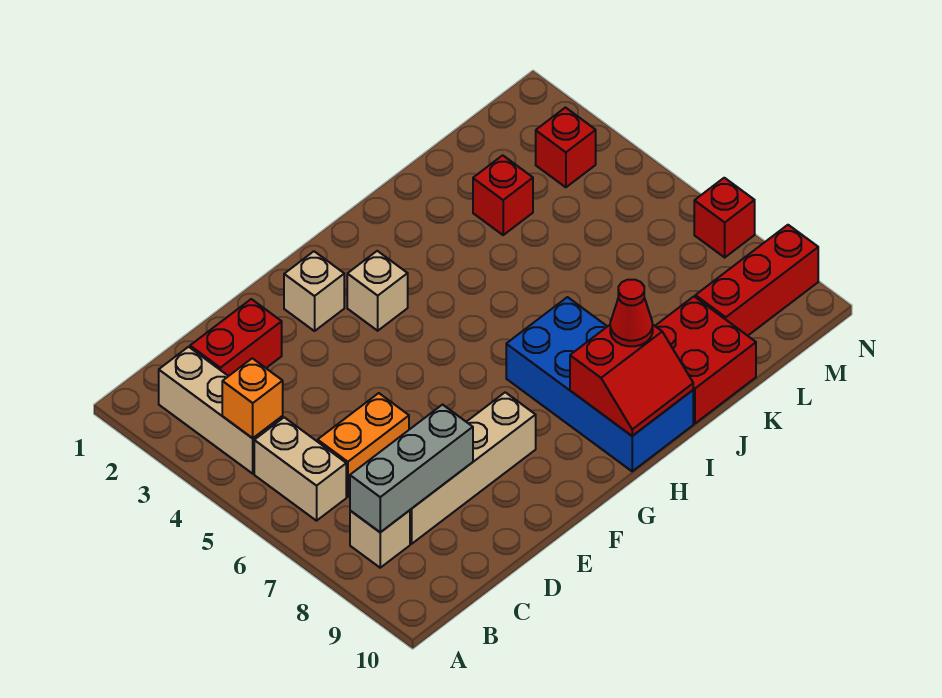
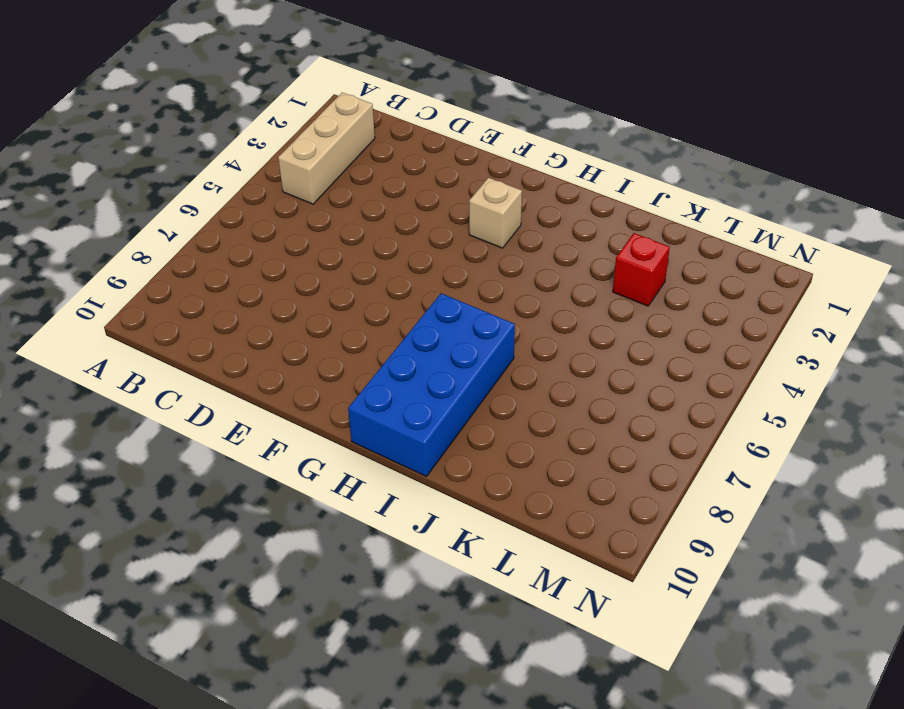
none -> tan brick B5:B6 level 1
none -> tan brick B8 level 1
none -> red brick C2:D2 level 1

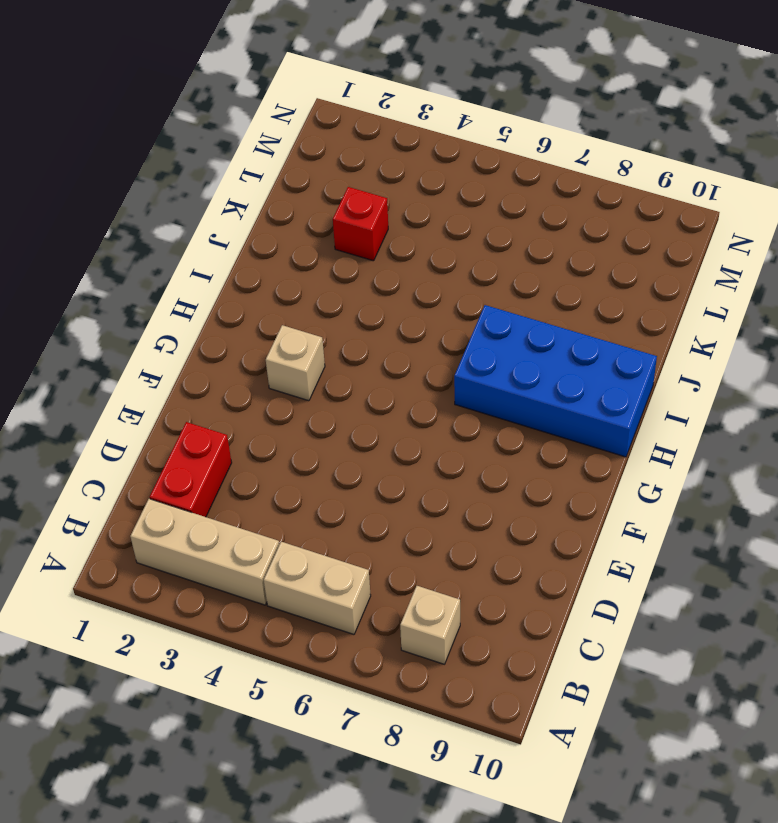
none -> orange brick C6:D6 level 1
none -> tan brick C8:F8 level 1
none -> tan brick F2 level 1

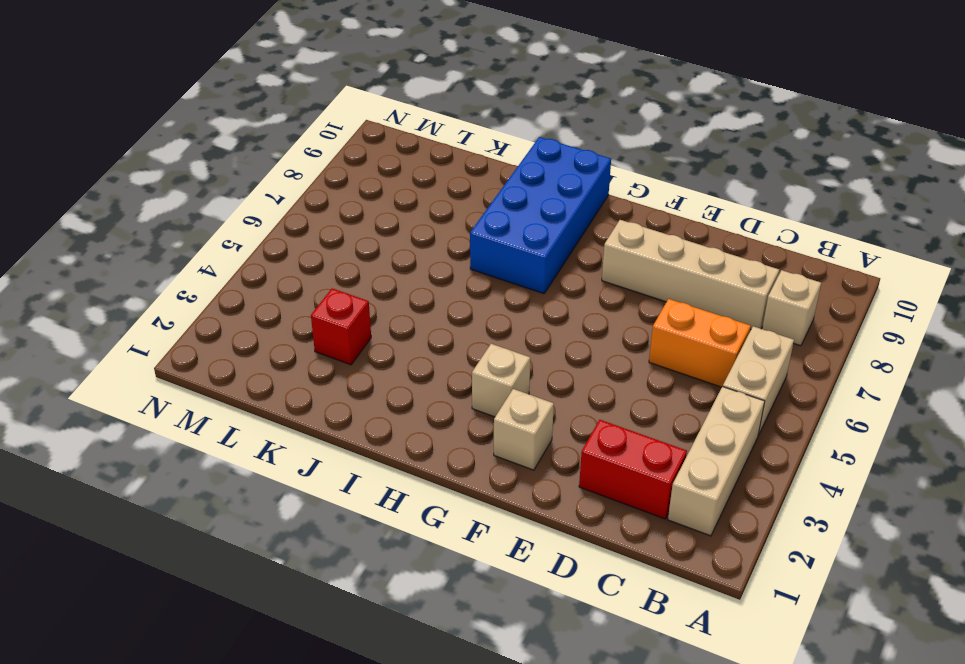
none -> red brick J9:K10 level 1
none -> red brick L9:N9 level 1
none -> red brick M3 level 1

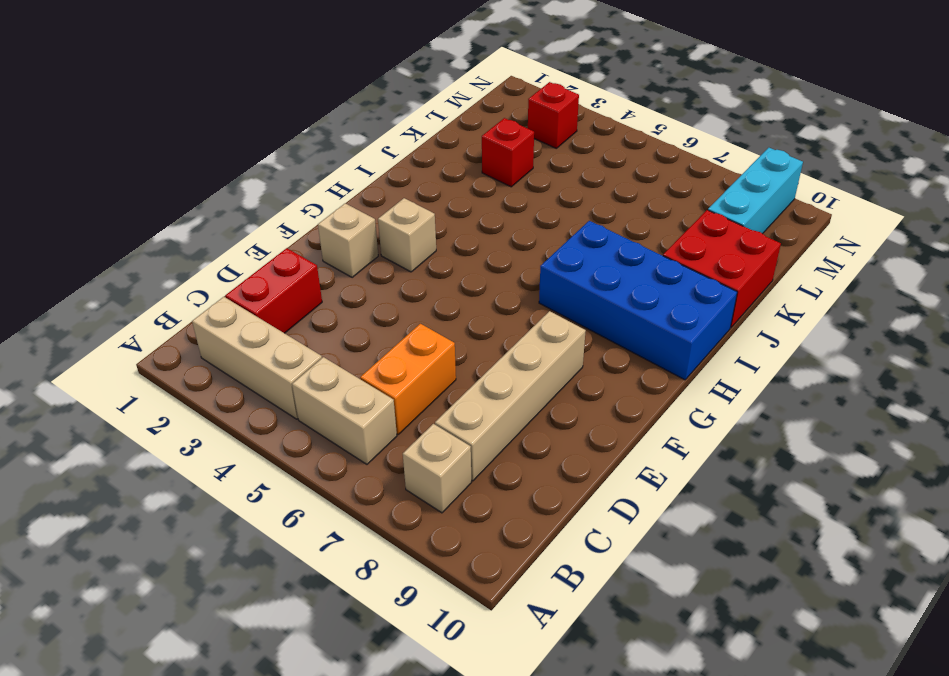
cyan brick L9:N9 level 1 -> red brick L9:N9 level 1
none -> red brick N7 level 1
none -> orange brick B4 level 2
none -> grey brick B8:D8 level 2

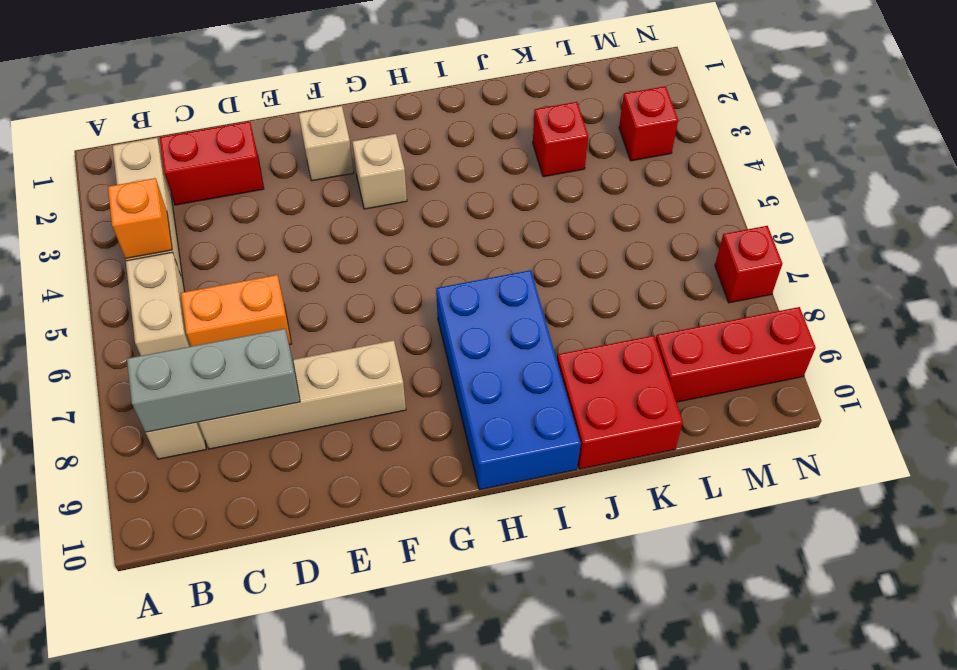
none -> red slope H9:I10 level 2 top 9
none -> red cone I9 level 3

